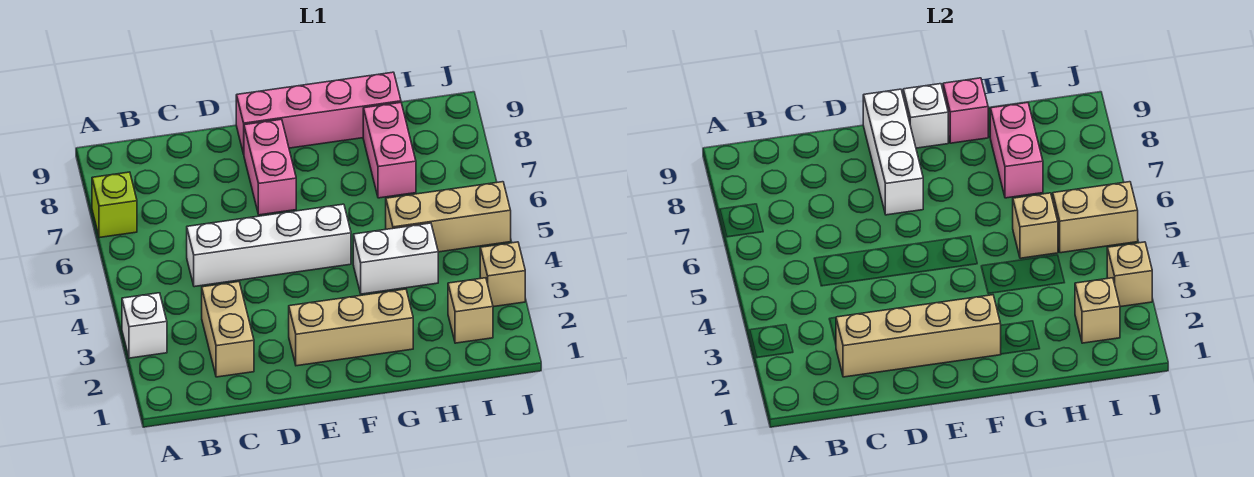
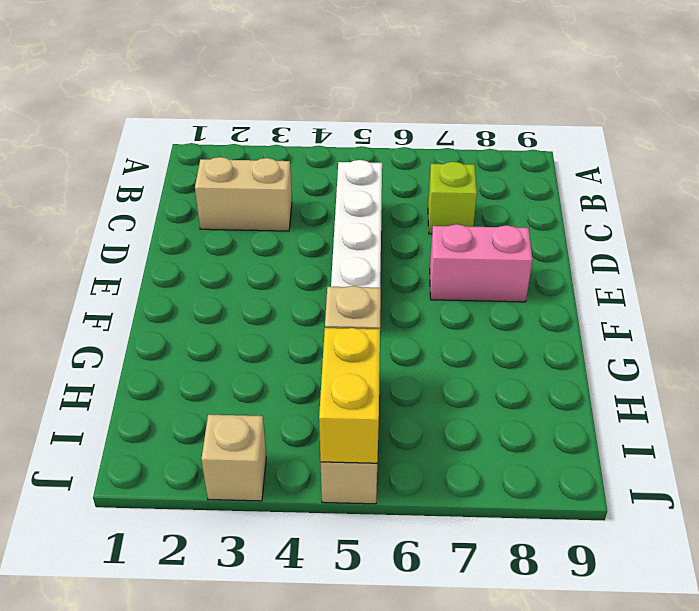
lime brick C7 level 1 -> lime brick A7 level 1
yellow brick I5:J5 level 2 -> tan brick I5:J5 level 2
none -> white brick A3 level 1
none -> tan brick E2:G2 level 1
none -> pink brick E9:H9 level 1

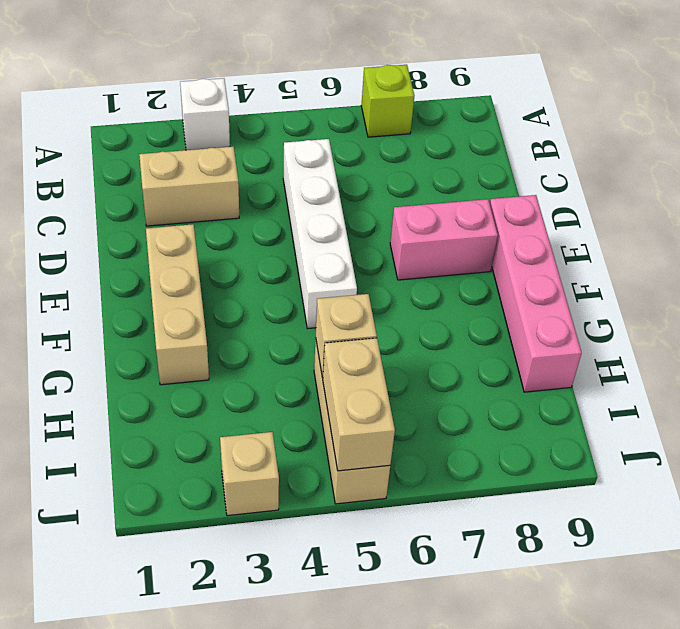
none -> white brick G4:H4 level 1
none -> pink brick H7:H8 level 1
none -> tan brick I2 level 1

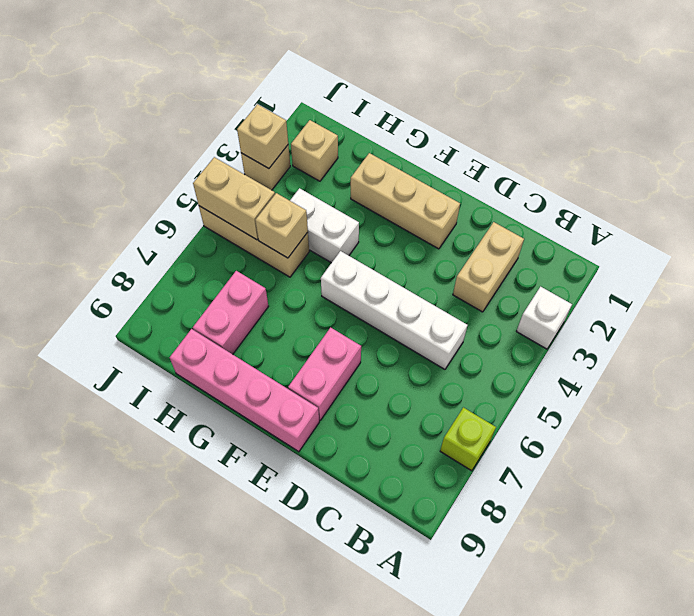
none -> tan brick C2:F2 level 2
none -> white brick E7:E9 level 2
none -> white brick F9 level 2

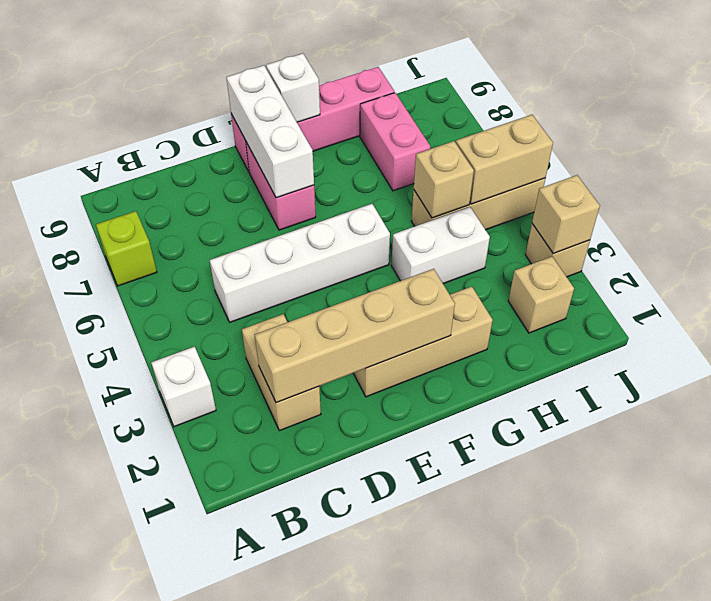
none -> pink brick G9 level 2
none -> pink brick H7:H8 level 2
none -> tan brick I2 level 2

